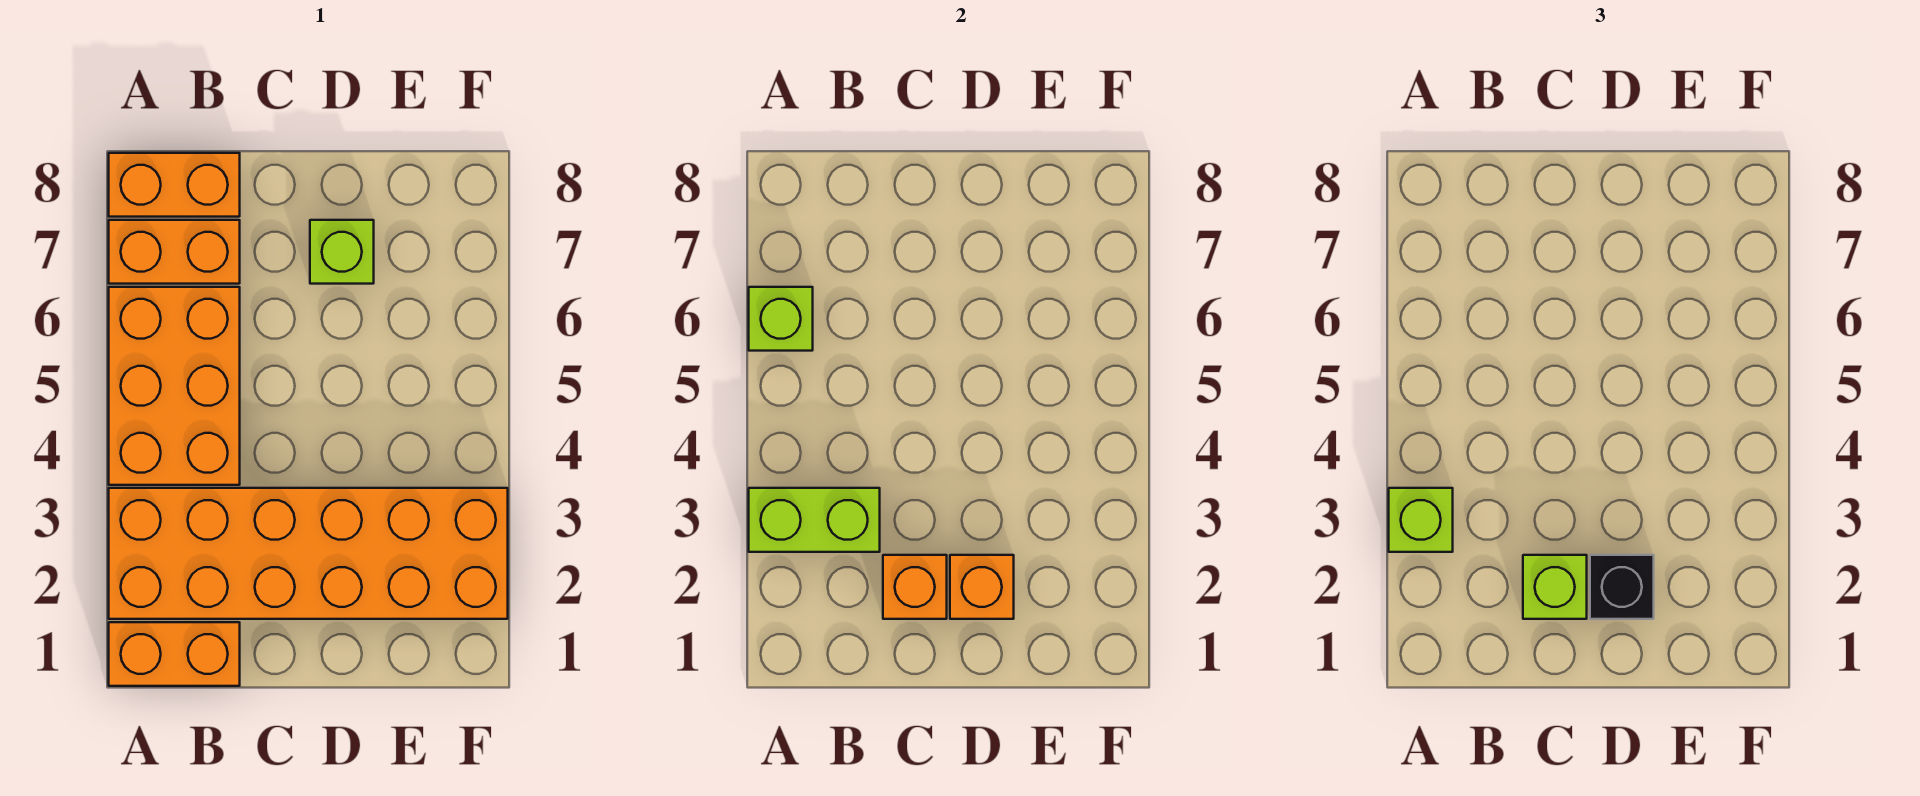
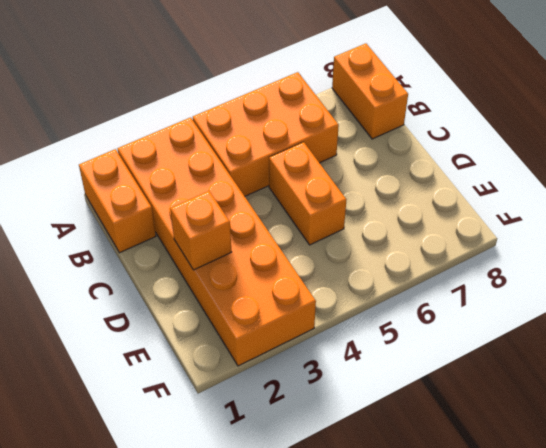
orange brick C5:D5 level 1 -> orange brick A7:B7 level 1
none -> lime brick D7 level 1
none -> lime brick A3:B3 level 2
none -> lime brick A6 level 2

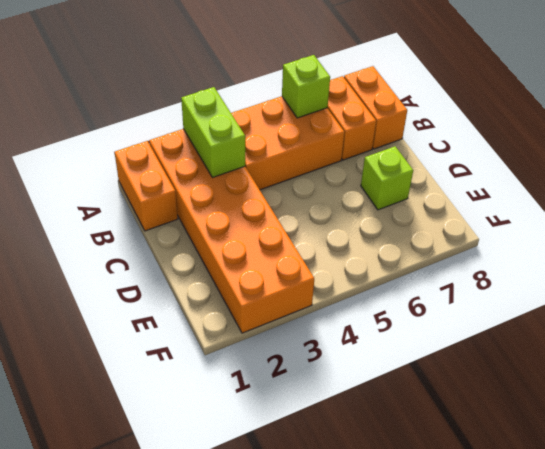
none -> orange brick C2 level 2
none -> orange brick D2 level 2
none -> lime brick A3 level 3

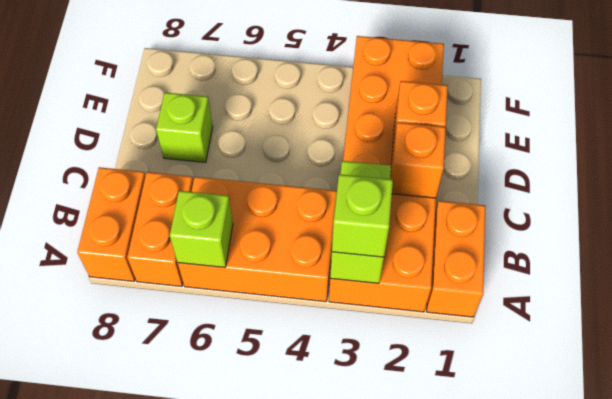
none -> lime brick C2 level 3
none -> black brick D2 level 3

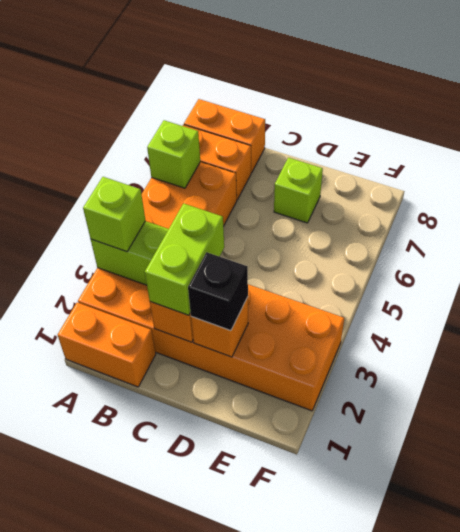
lime brick C2:C3 level 3 -> lime brick C2 level 3

